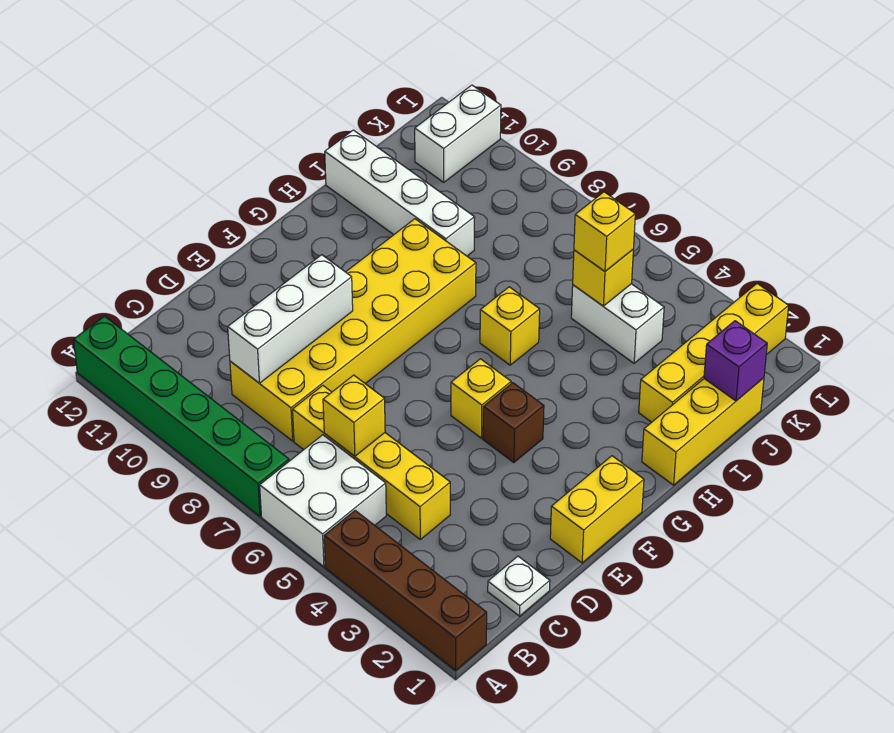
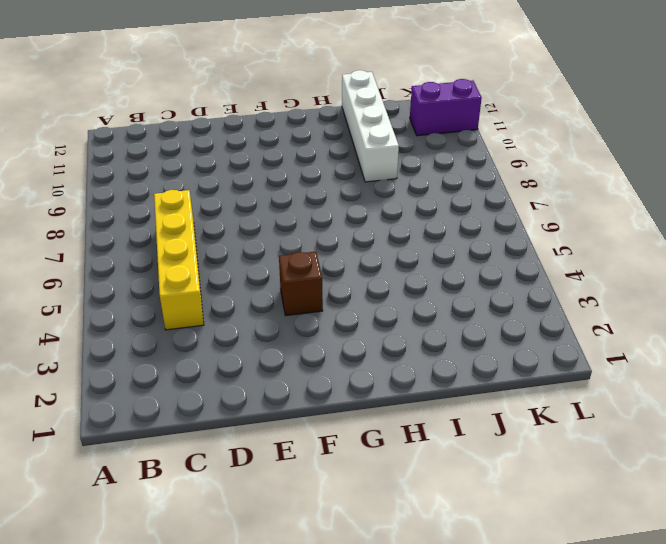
purple brick K11:L11 level 1 -> white brick K11:L11 level 1
none -> brown brick A1:A4 level 1
none -> white brick A5:B6 level 1
none -> green brick A7:A12 level 1

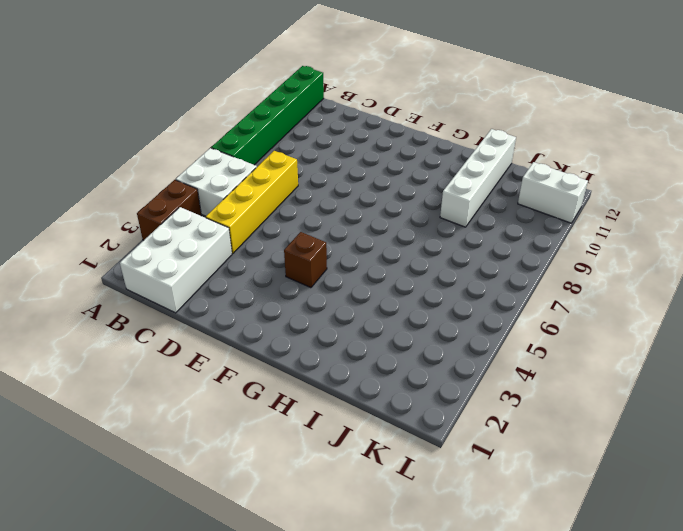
brown brick A3:A4 level 1 -> brown brick A1:A4 level 1
white brick B1:C3 level 1 -> white plate C1 level 1
none -> yellow brick C8:H9 level 1
none -> yellow brick E1:F1 level 1
none -> yellow brick F5 level 1

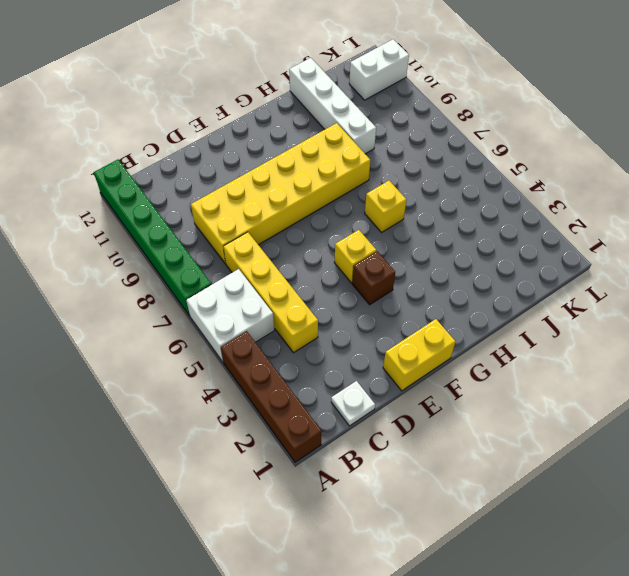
none -> yellow brick H1:J1 level 1
none -> yellow brick I2:L2 level 1
none -> white brick J4:J5 level 1

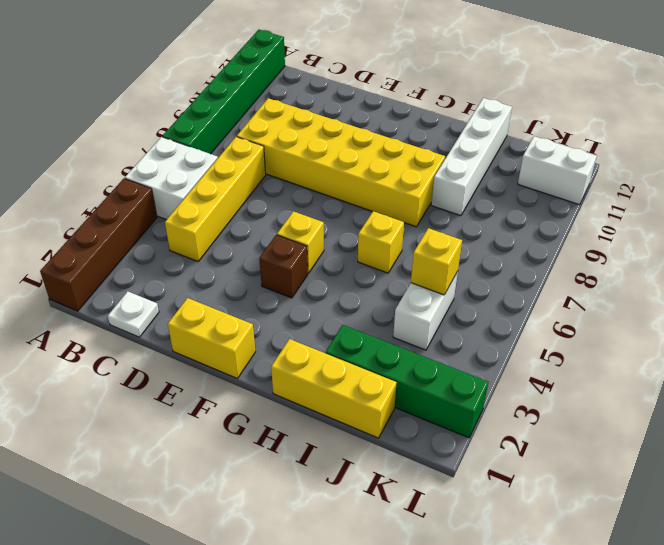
green brick I2:L2 level 1 -> yellow brick I2:L2 level 1
none -> yellow brick C6 level 2
none -> white brick C9:E9 level 2
none -> purple brick J1 level 2

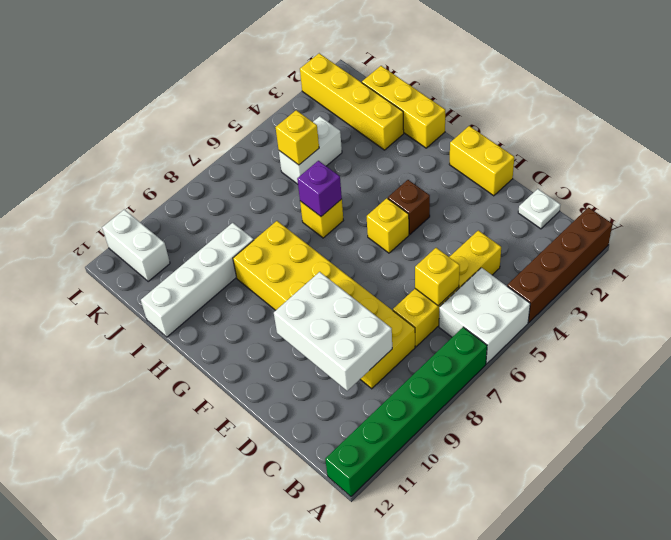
white brick C9:E10 level 2 -> white brick C9:E9 level 2
purple brick H6 level 2 -> purple brick J1 level 2
none -> yellow brick J5 level 3

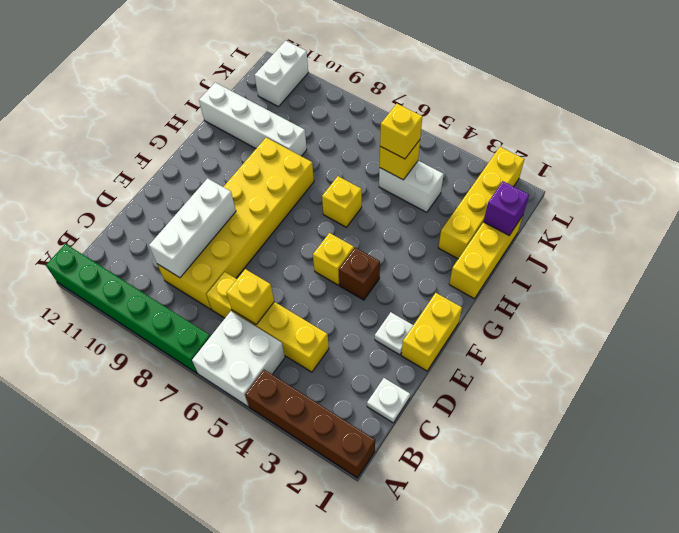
white plate E2 level 1 -> none

